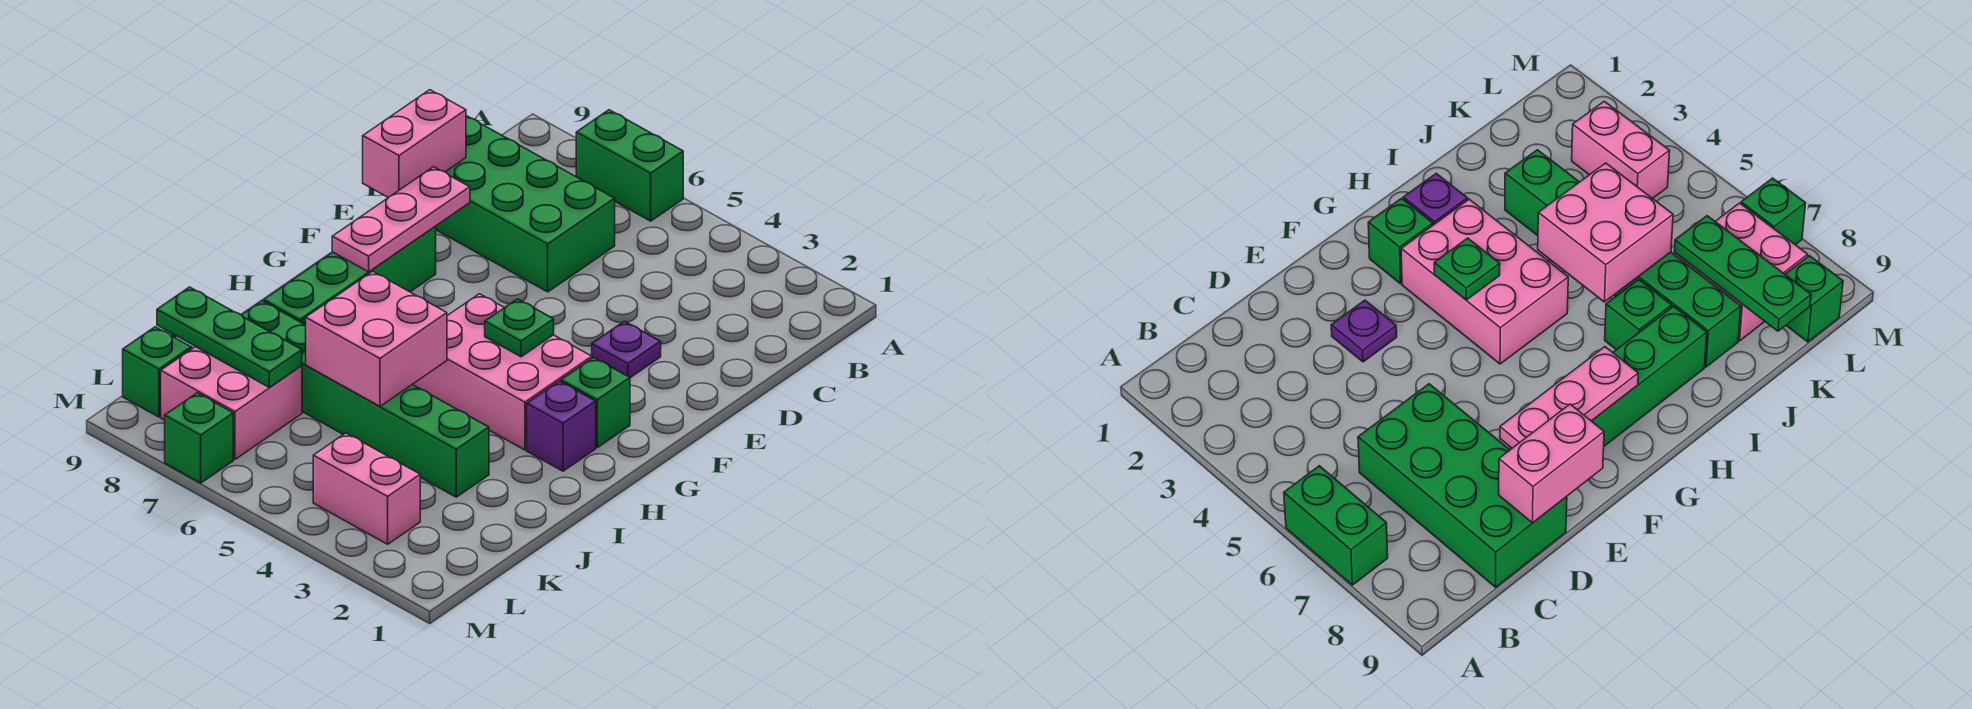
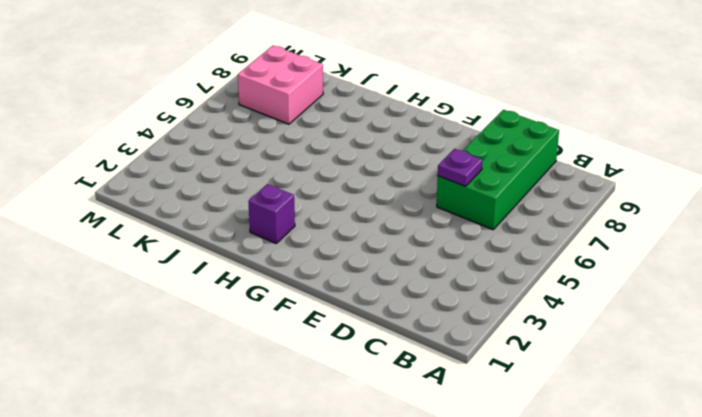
purple plate D6 level 2 -> purple plate E3 level 1
none -> green brick A6:A7 level 1
none -> green brick F8:I8 level 1
none -> green brick G2 level 1

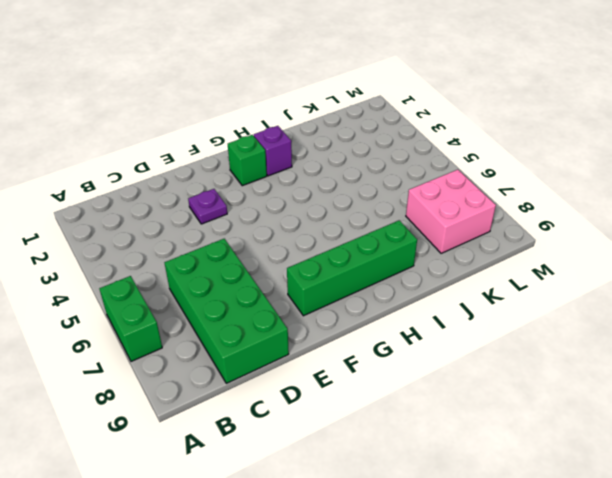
none -> pink brick G3:H5 level 1
none -> green brick I7 level 1
none -> green brick J3:J8 level 1

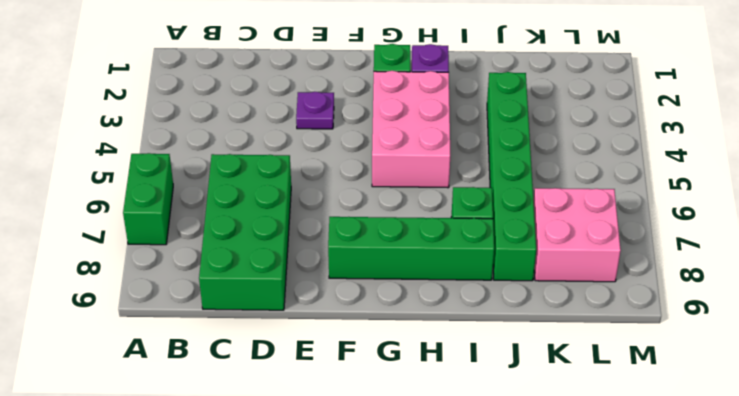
none -> pink brick L3:L4 level 1
none -> green brick L9 level 1
none -> green brick M7 level 1

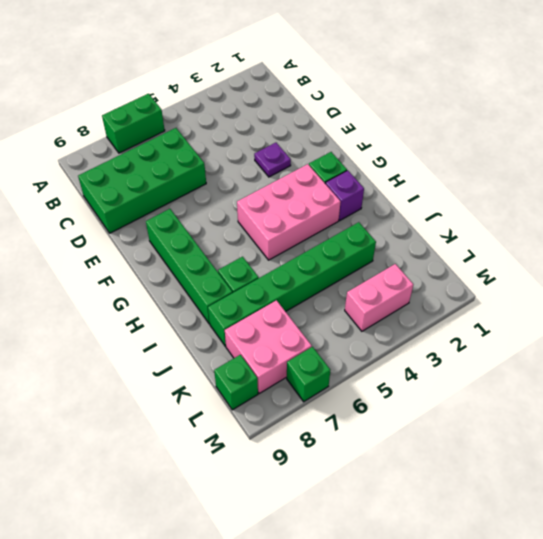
none -> pink brick D9:E9 level 2
none -> pink plate E8:G8 level 2
none -> green plate G4 level 2

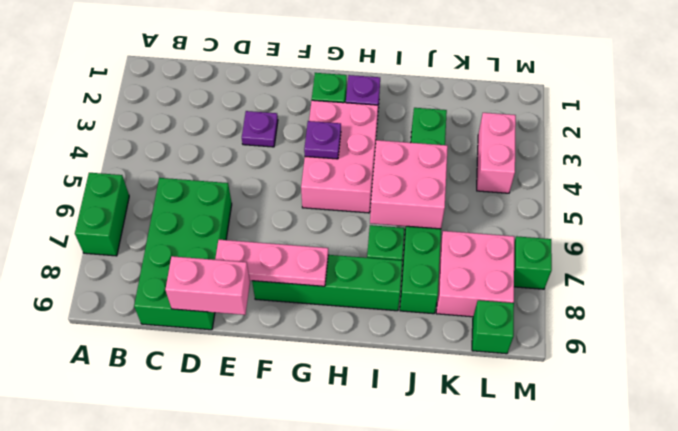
purple plate G4 level 2 -> green plate G4 level 2
none -> green plate K7:K9 level 2

